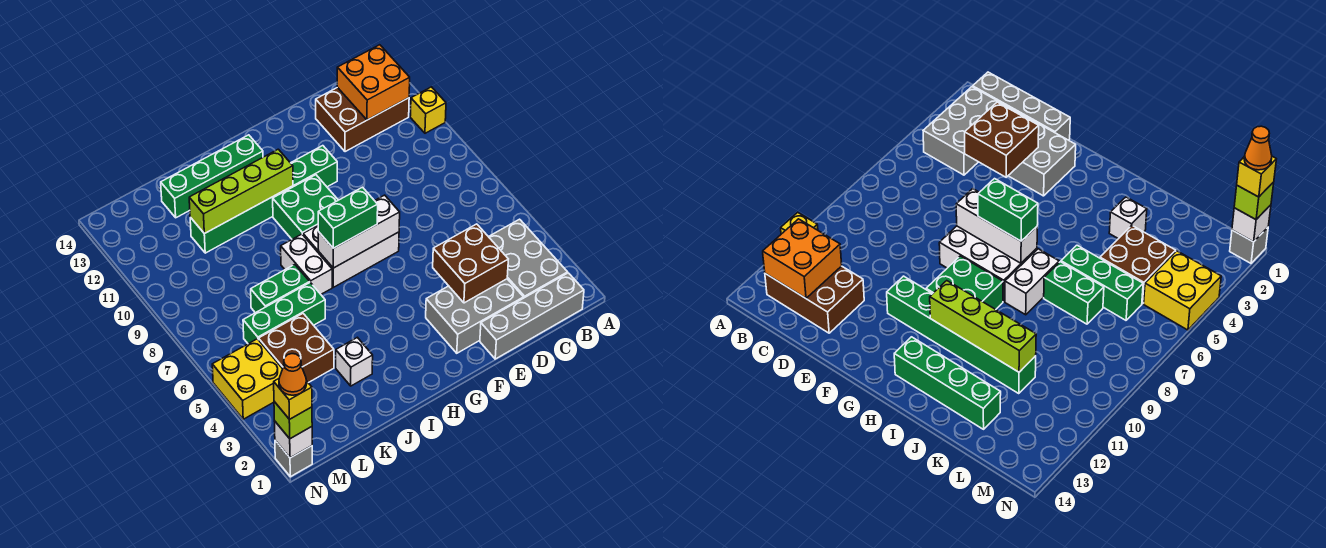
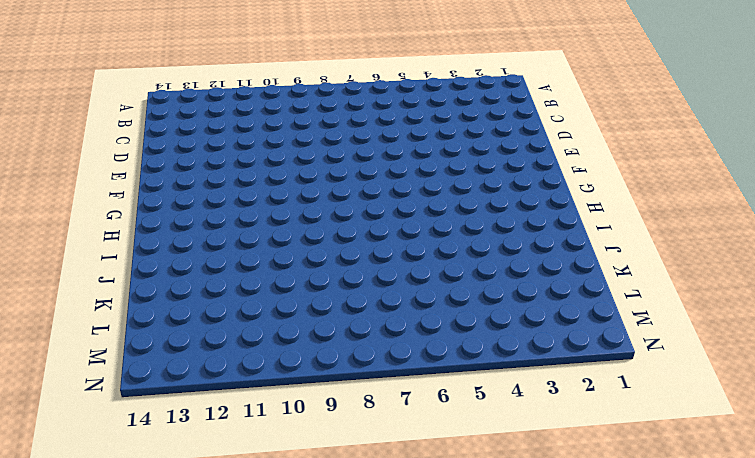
none -> yellow brick A11 level 1
none -> grey brick B1:E1 level 1
none -> grey brick B2:C4 level 1

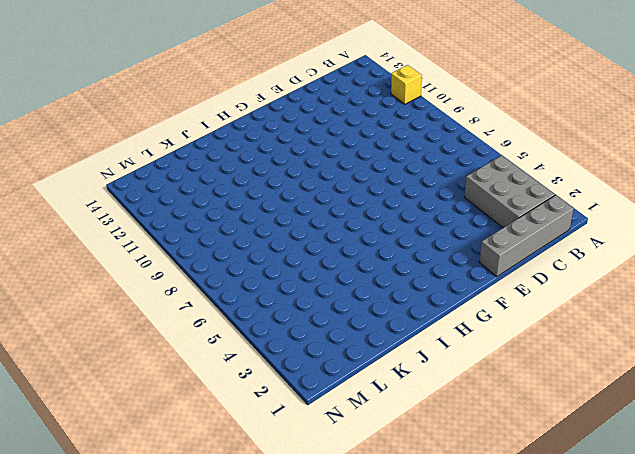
none -> brown brick B12:D13 level 1
none -> grey brick D2:F3 level 1
none -> white brick F7:H8 level 1

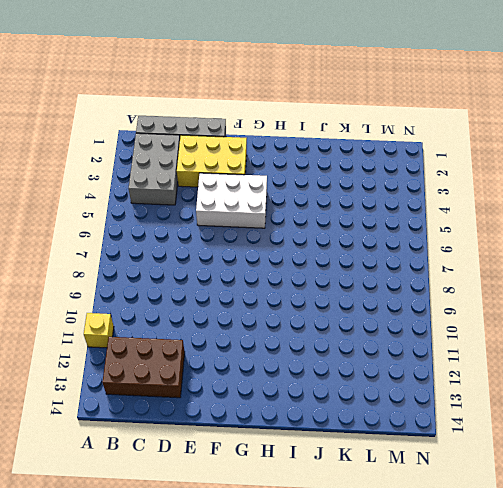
yellow brick D2:F3 level 1 -> grey brick D2:F3 level 1
white brick E4:G5 level 1 -> white brick F7:H8 level 1
none -> green brick F11:K11 level 1
none -> green brick G9:H10 level 1
none -> green brick H13:K13 level 1

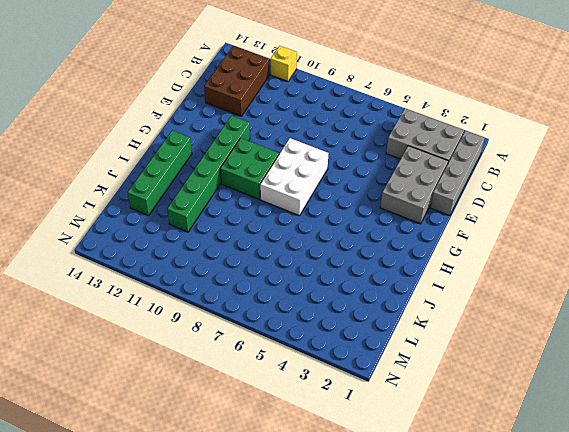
none -> white brick I7:I8 level 1
none -> white brick J3 level 1
none -> green brick J6:L6 level 1

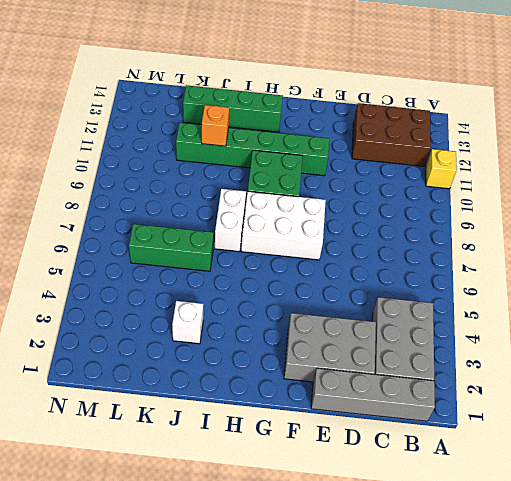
orange brick J11 level 2 -> lime brick H11:K11 level 2
none -> green brick J7:K7 level 1
none -> brown brick K4:L5 level 1
none -> yellow brick M4:N5 level 1

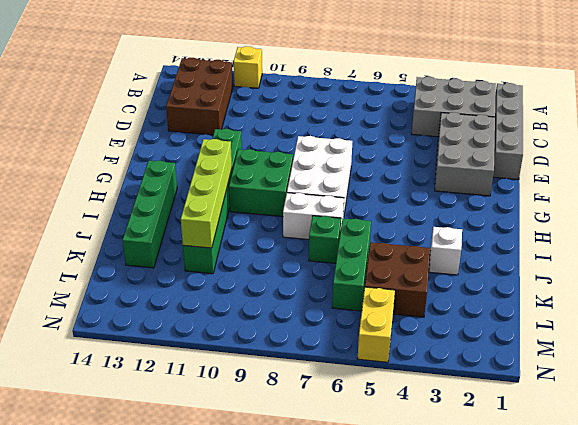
green brick J7 level 1 -> green brick J7:K7 level 1
yellow brick M5:N5 level 1 -> yellow brick M4:N5 level 1
none -> grey brick N1 level 1
none -> orange brick B12:C13 level 2
none -> brown brick D3:E4 level 2

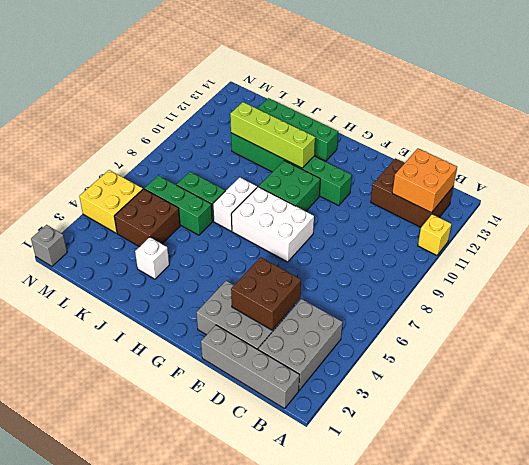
none -> white brick F7:H7 level 2
none -> white brick N1 level 2
none -> green brick G7:H7 level 3

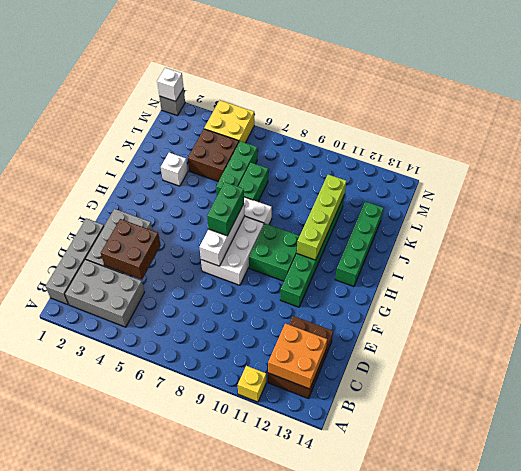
none -> lime brick N1 level 3
none -> yellow brick N1 level 4
none -> orange cone N1 level 5

